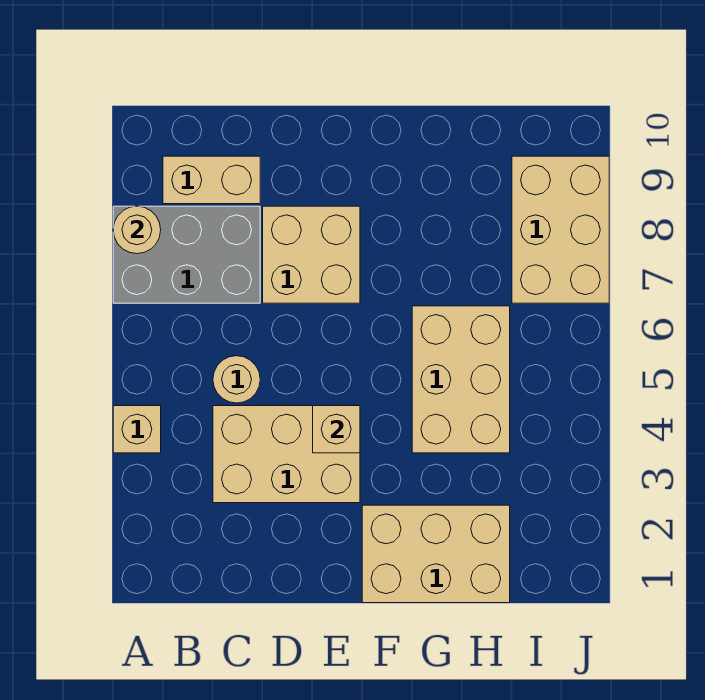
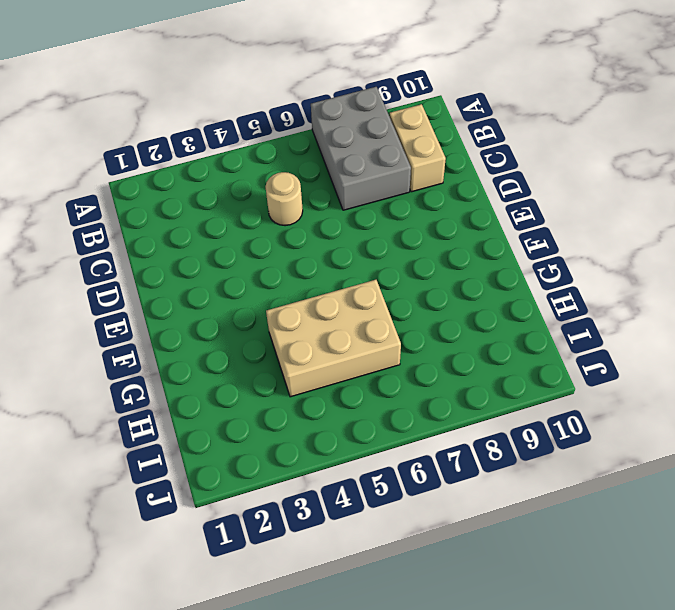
none -> tan brick A4 level 1
none -> tan brick C3:E4 level 1

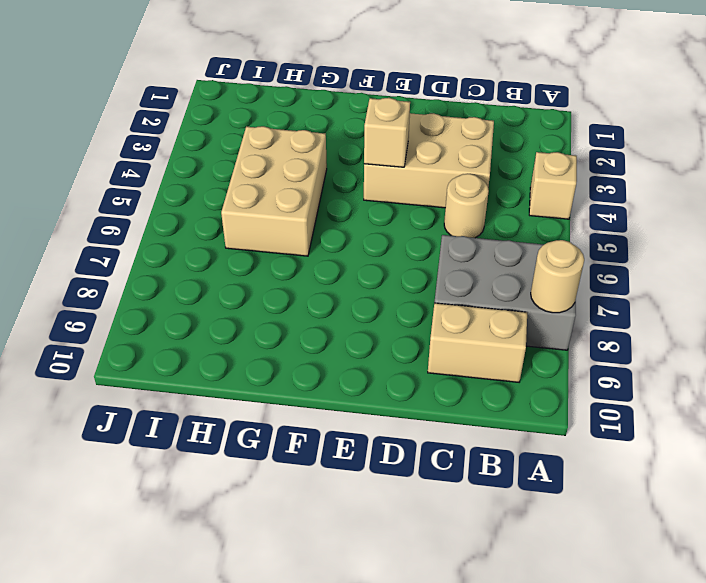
none -> tan brick D7:E8 level 1
none -> tan brick F1:H2 level 1

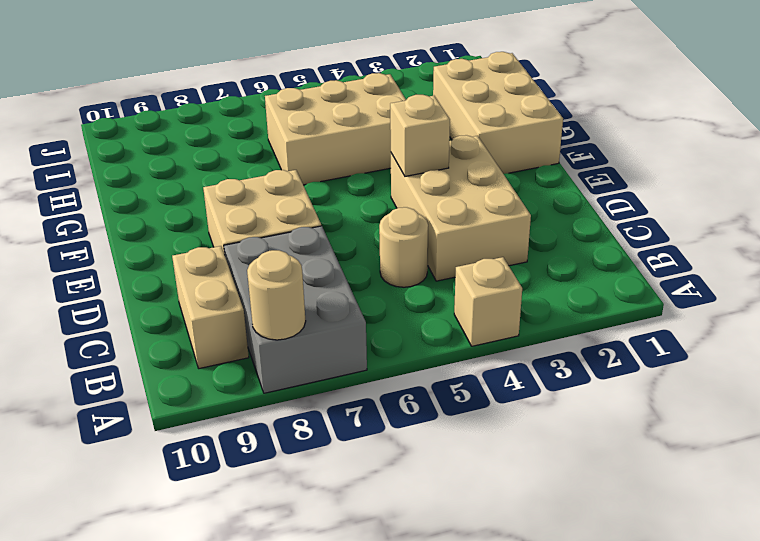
none -> tan brick I7:J9 level 1

